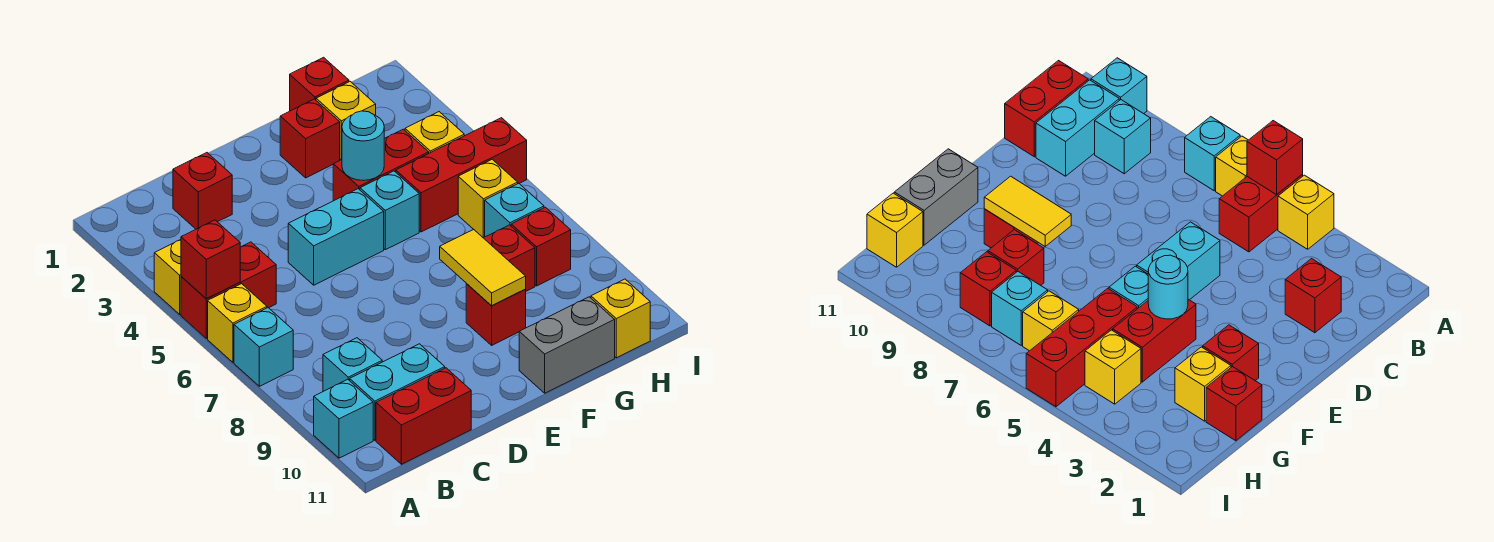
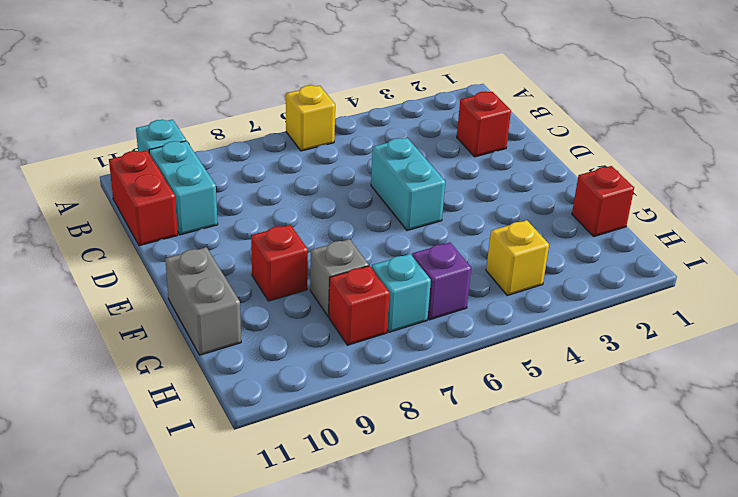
grey brick G8 level 1 -> red brick G8 level 1
purple brick H6 level 1 -> yellow brick H6 level 1
none -> yellow brick A4 level 1
none -> red brick A5:B5 level 1
none -> cyan brick A7 level 1

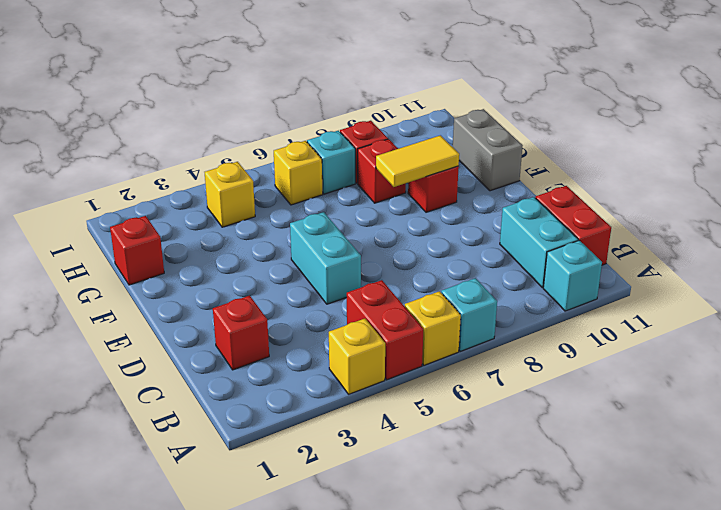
none -> cyan brick B9 level 1
none -> red brick F2 level 1
none -> red brick F4:G4 level 1

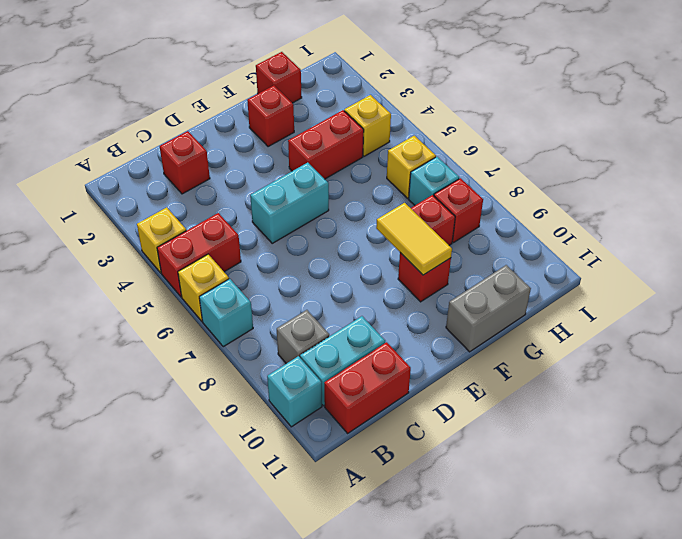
grey brick B9 level 1 -> cyan brick B9 level 1
none -> cyan brick F5 level 1
none -> yellow brick G2 level 1
none -> red brick G5:I5 level 1

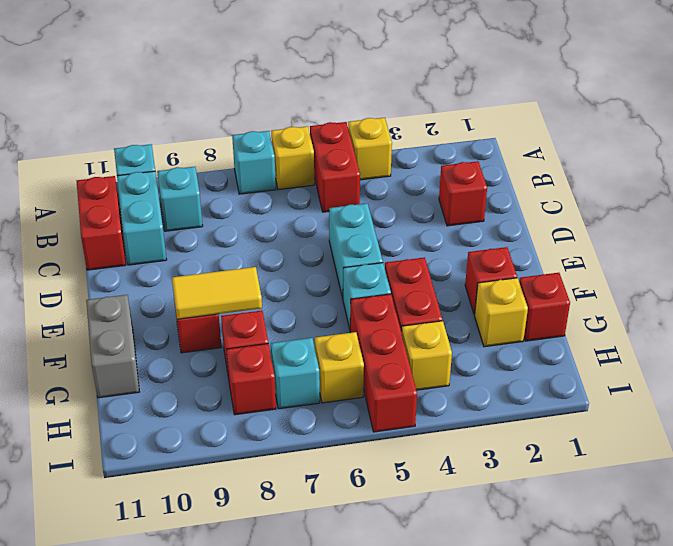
none -> yellow brick H11 level 1
none -> red brick A5 level 2
none -> cyan round brick F4 level 2

